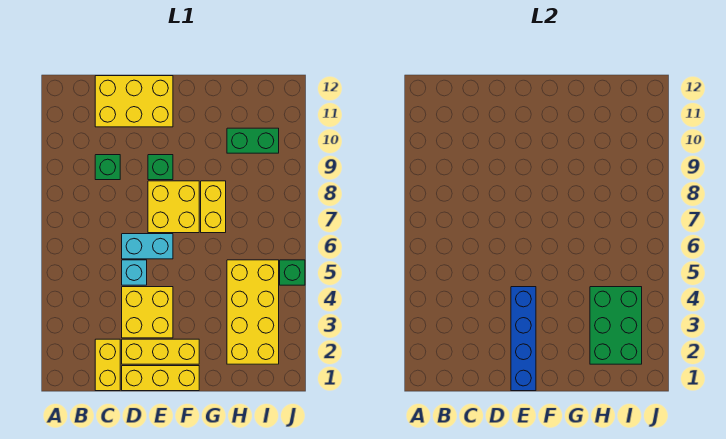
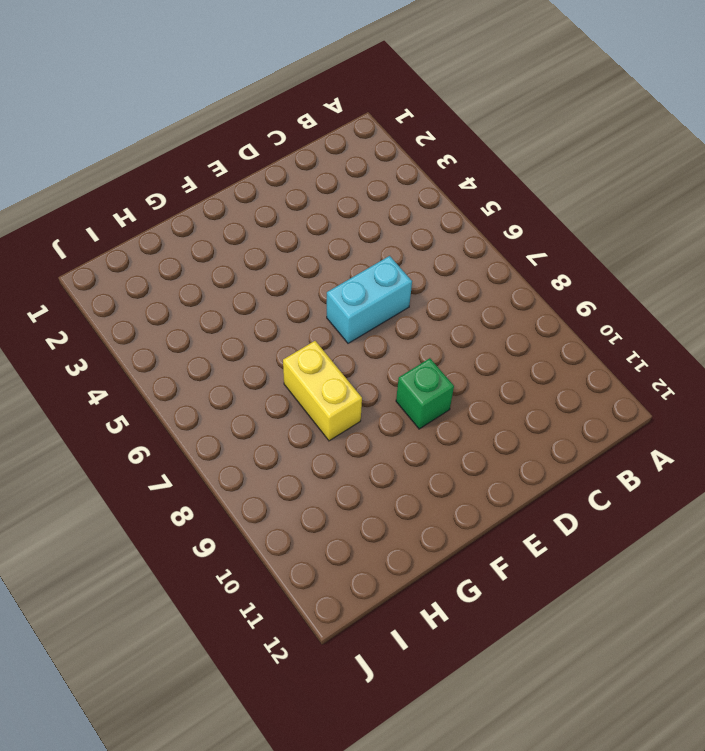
none -> yellow brick C1:C2 level 1
none -> green brick C9 level 1
none -> yellow brick C11:E12 level 1

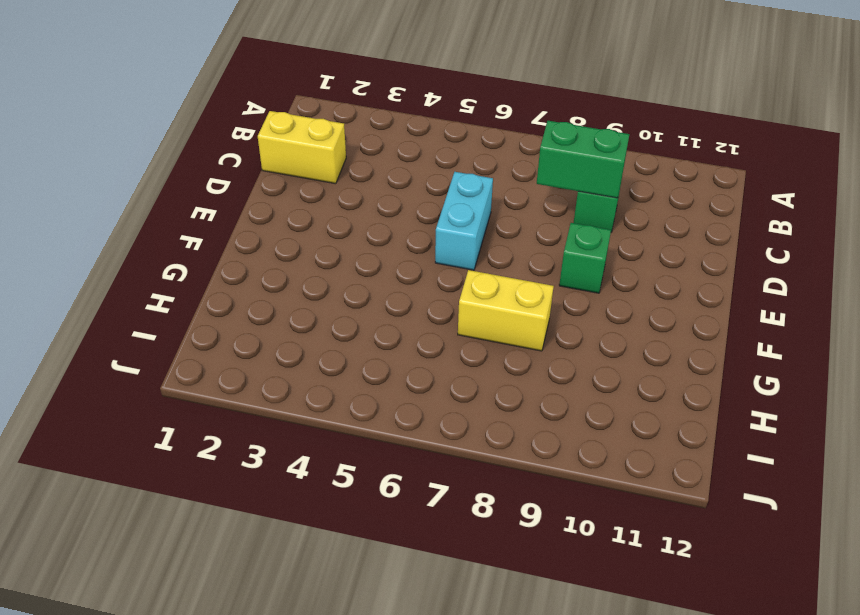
green brick C8:C9 level 2 -> green brick H10:I10 level 1
none -> yellow brick C11:E12 level 1
none -> yellow brick D1:F1 level 1
none -> yellow brick D2:F2 level 1

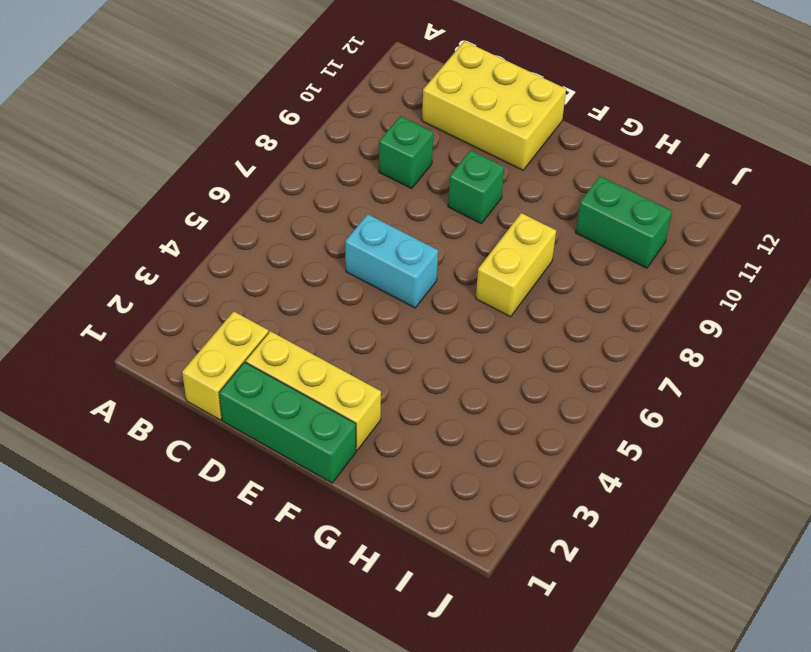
green brick D1:F1 level 1 -> yellow brick D1:F1 level 1
none -> yellow brick D3:E4 level 1
none -> cyan brick D5 level 1
none -> yellow brick E7:F8 level 1

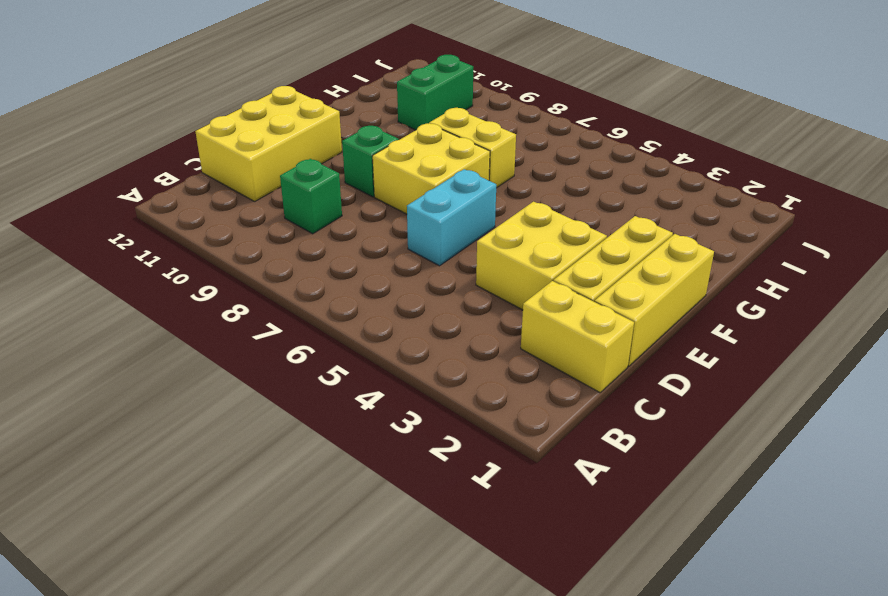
none -> cyan brick D5 level 1
none -> yellow brick H2:I5 level 1
none -> green brick J5 level 1

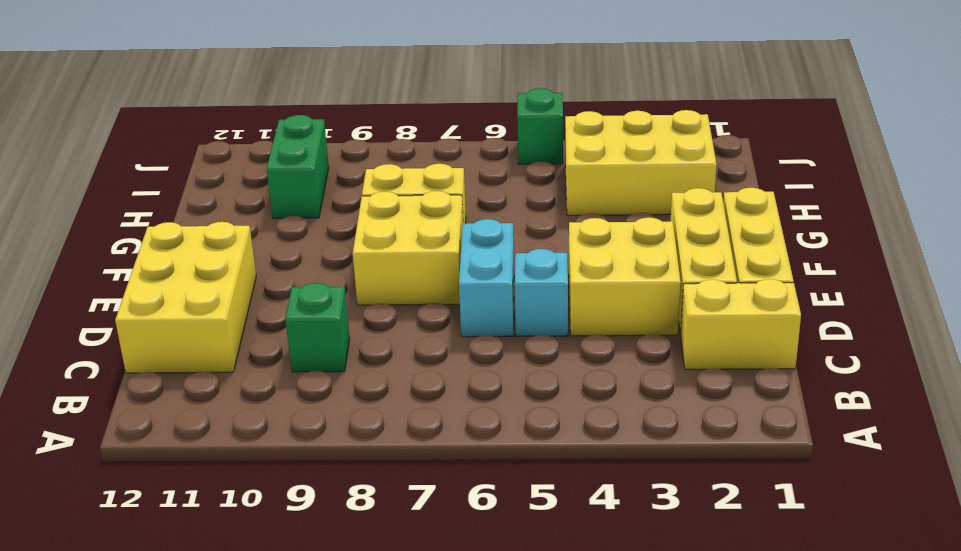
yellow brick H2:I4 level 1 -> yellow brick H2:I5 level 1
none -> green brick E9 level 1
none -> blue brick E1:E4 level 2
none -> green brick H2:I4 level 2

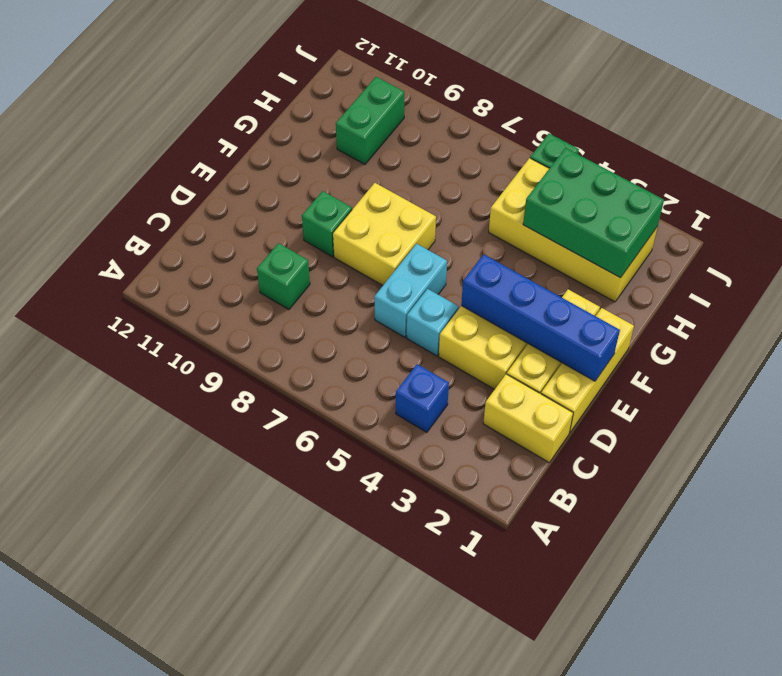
blue brick B4 level 1 -> none
none -> yellow brick C11:E12 level 1
none -> yellow brick G7:G8 level 1

